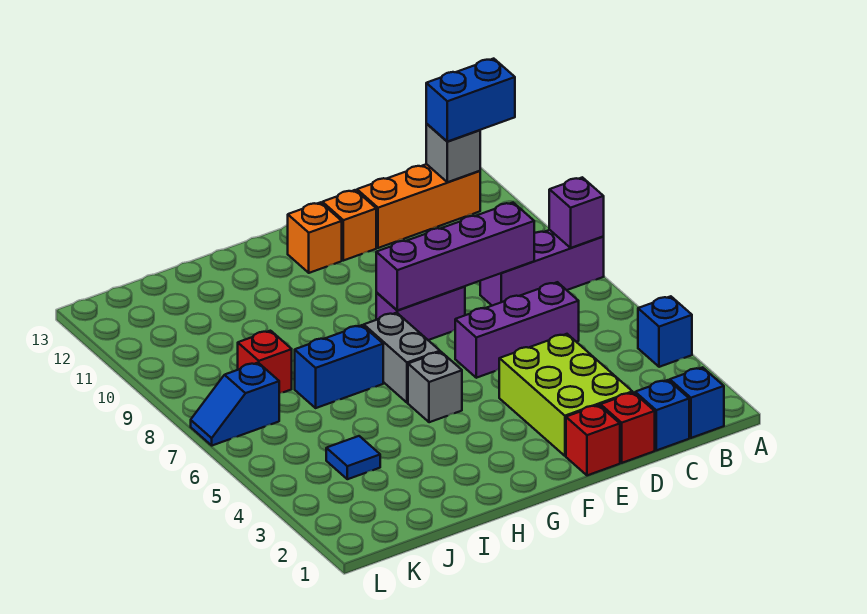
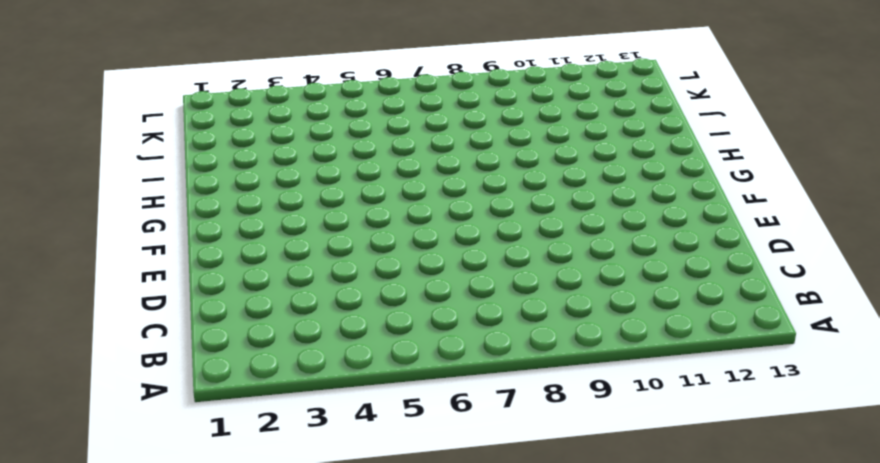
none -> blue brick A4 level 1
none -> purple brick A8:C8 level 1
none -> blue brick B1 level 1

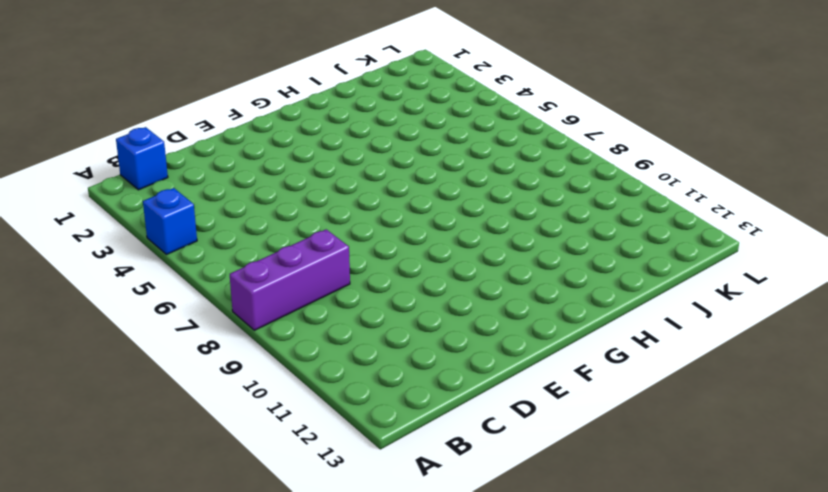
none -> orange brick B12:D12 level 1
none -> blue brick C1 level 1
none -> purple brick C6:E6 level 1

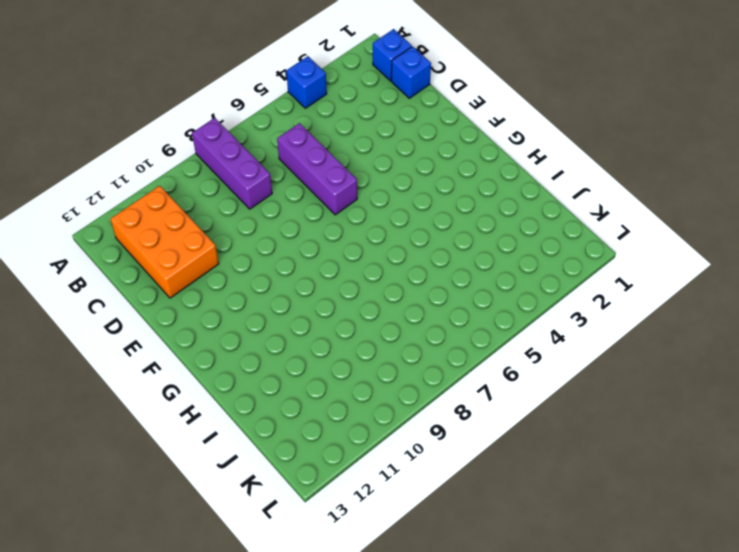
orange brick B11:D12 level 1 -> orange brick B12:D12 level 1
none -> red brick D1 level 1
none -> lime brick D2:E4 level 1
none -> red brick E1 level 1

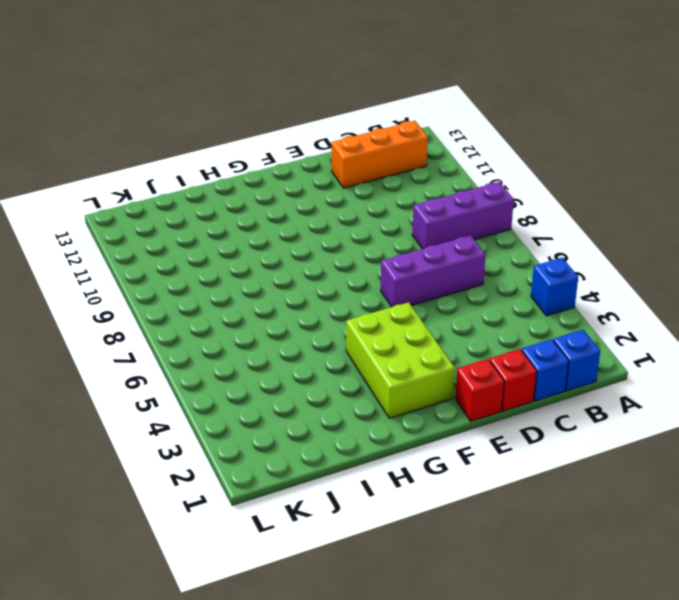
lime brick F2:G4 level 1 -> lime brick D2:E4 level 1
none -> purple brick E8:F8 level 1
none -> orange brick E12 level 1
none -> orange brick F12 level 1

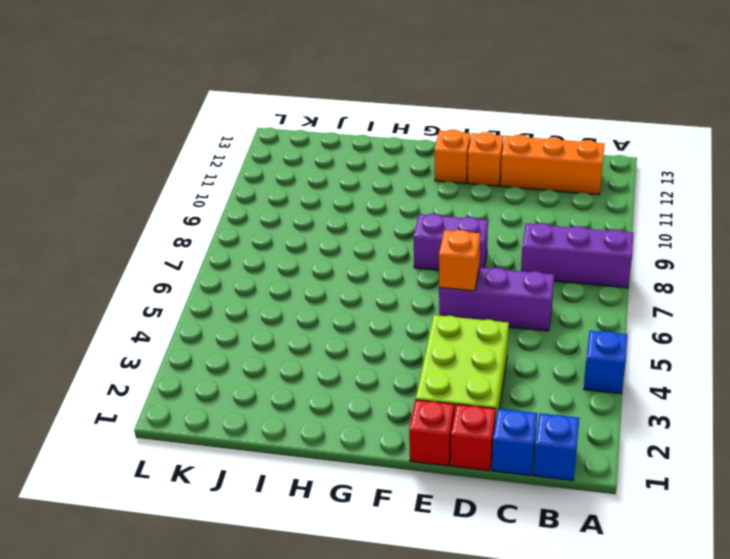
orange brick E6 level 2 -> none
none -> grey brick G5 level 1
none -> grey brick G6:G7 level 1
none -> blue brick H7:I7 level 1

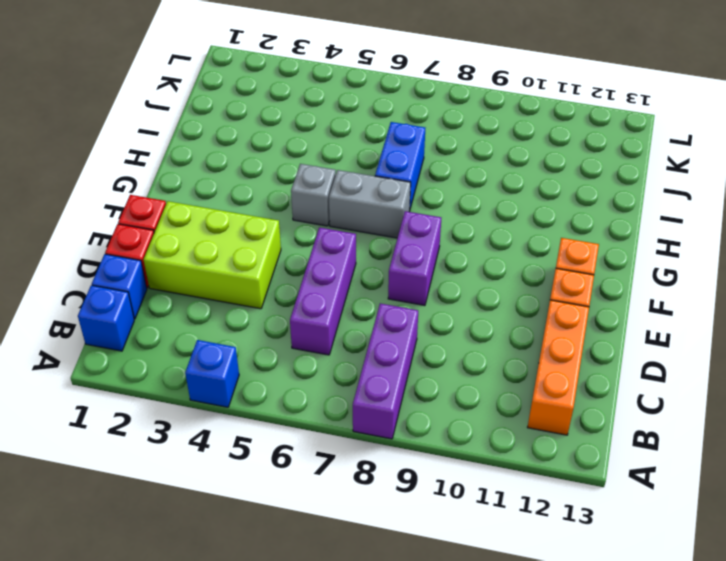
none -> blue tile J4 level 1
none -> red brick J8 level 1
none -> blue slope K7:L7 level 1 top K

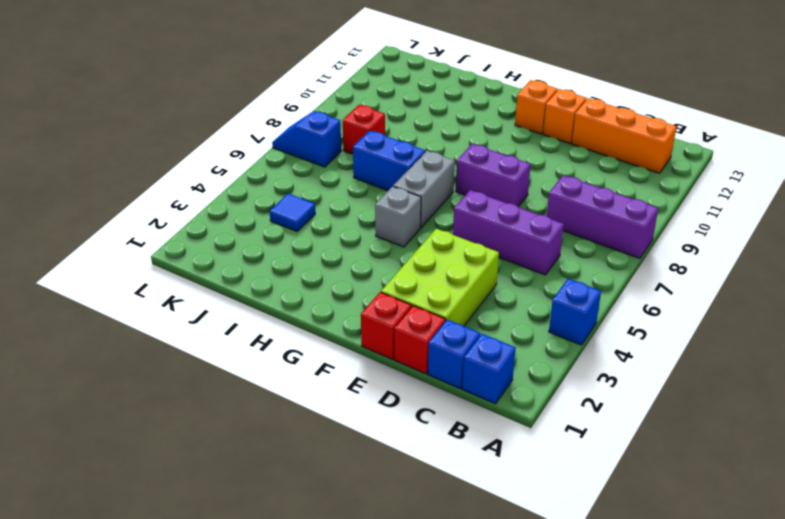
none -> purple brick A8 level 2
none -> grey brick B12 level 2
none -> purple brick C8:F8 level 2

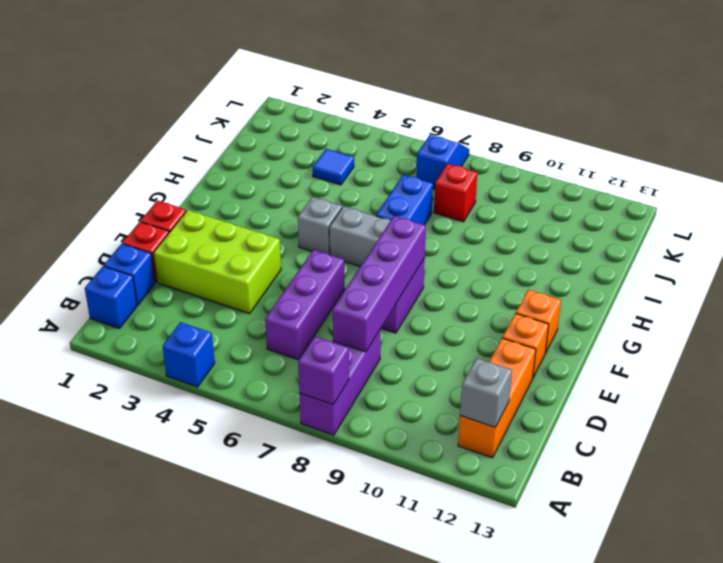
none -> blue brick A12:B12 level 3

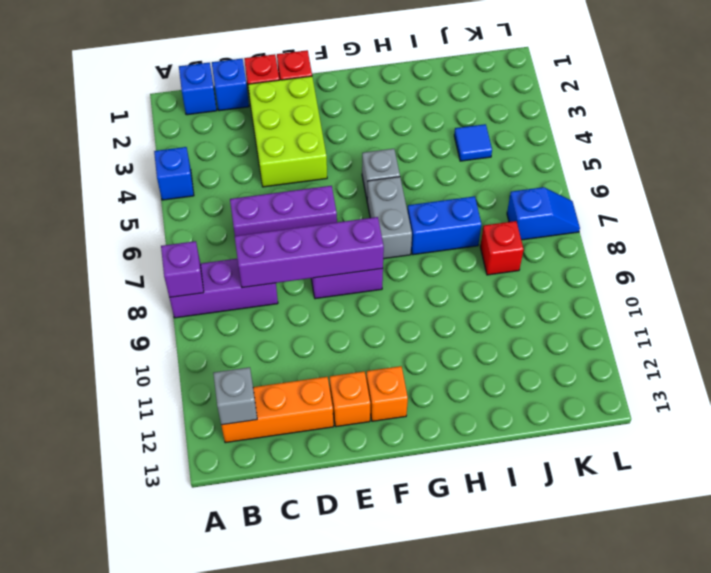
none -> blue brick A12:B12 level 3

